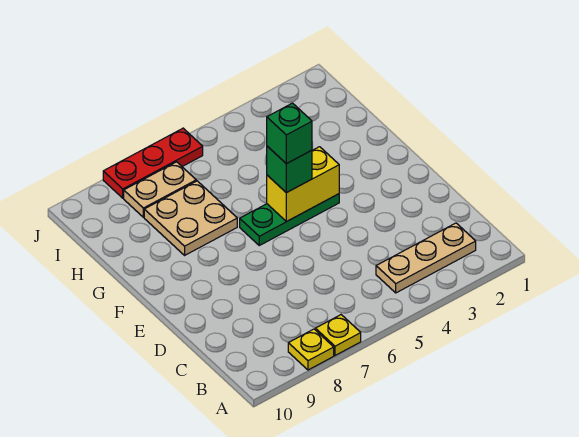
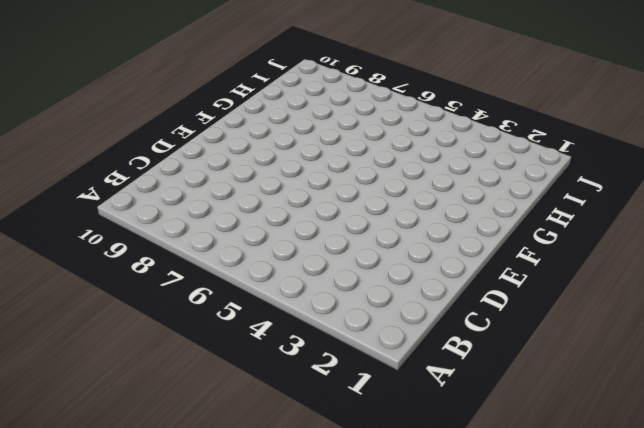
none -> yellow plate A7 level 1
none -> yellow plate A8 level 1

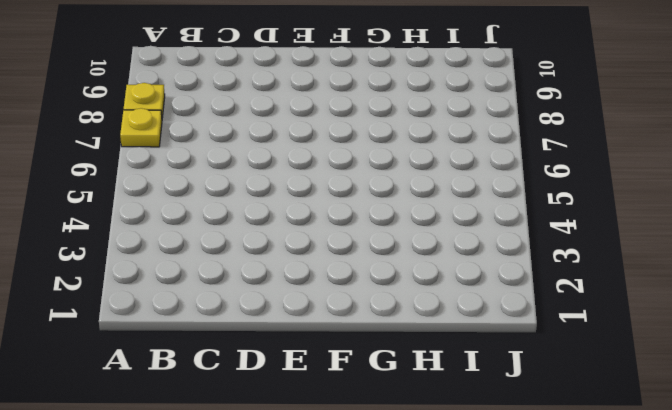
none -> tan plate B2:B4 level 1
none -> green plate F4:F6 level 1

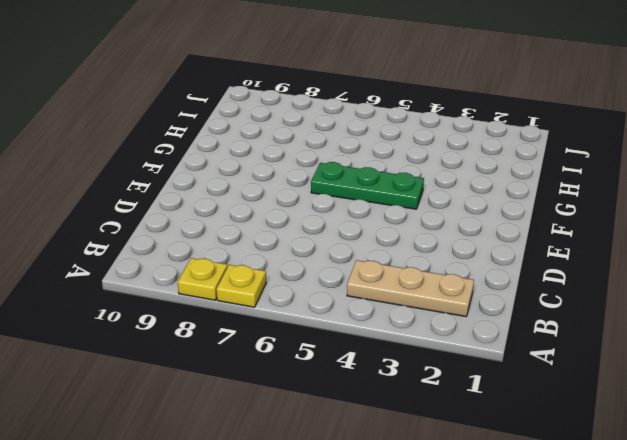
none -> tan plate G7:H8 level 1
none -> tan plate I7:I8 level 1

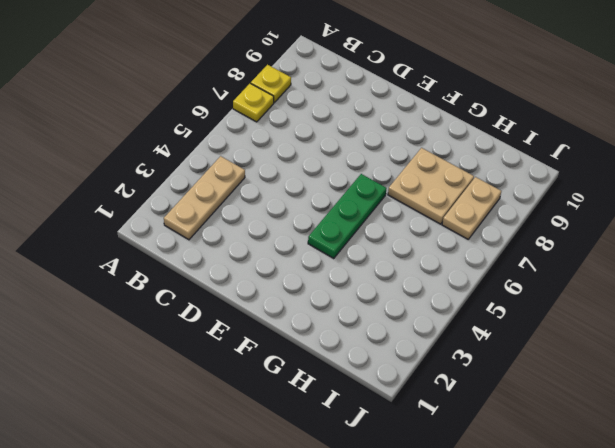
none -> red plate J6:J8 level 1
none -> yellow brick F4:F5 level 2

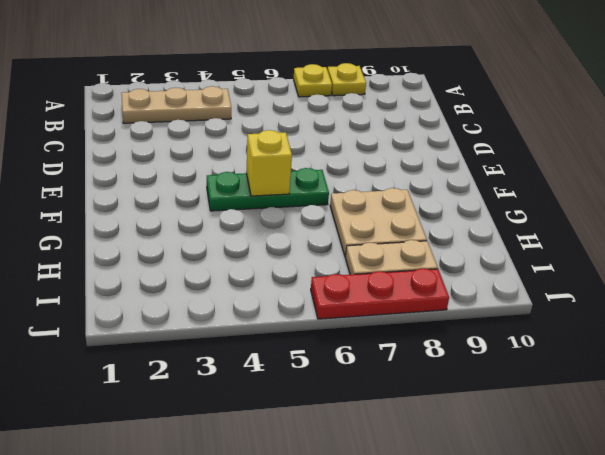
yellow brick F5 level 2 -> yellow brick F4:F5 level 2
none -> green brick F5 level 3
none -> green brick F5 level 4

